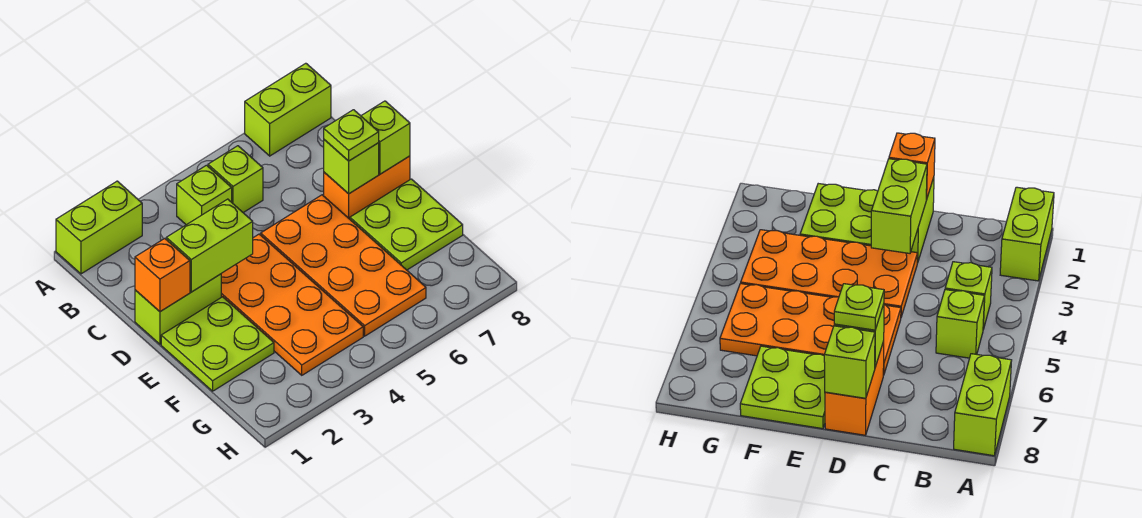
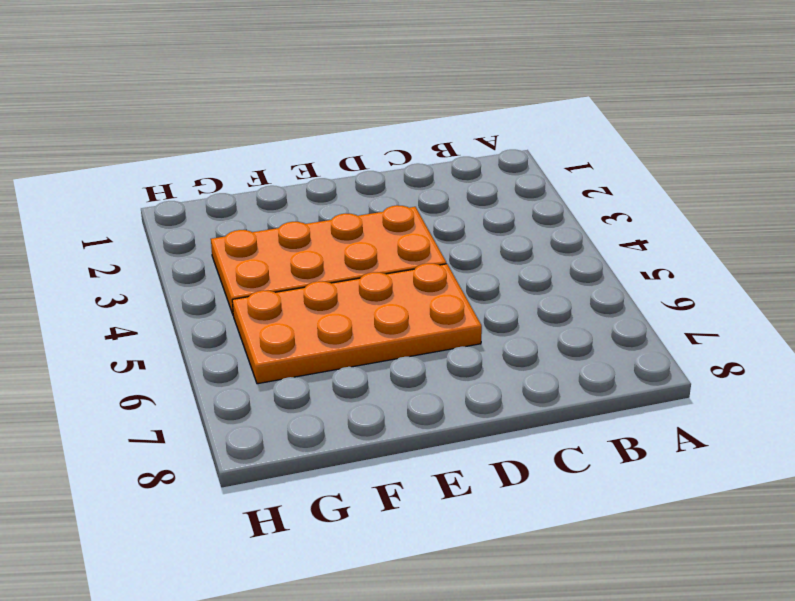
none -> lime brick A1:A2 level 1
none -> lime brick A7:A8 level 1
none -> lime brick B4 level 1

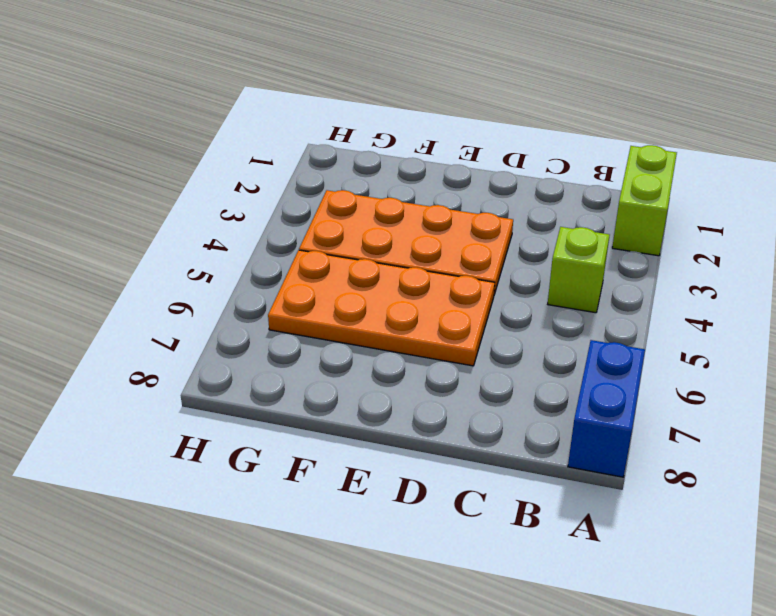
blue brick A7:A8 level 1 -> lime brick A7:A8 level 1
none -> lime brick B5 level 1
none -> lime brick D1:D2 level 1
none -> orange brick D7:D8 level 1

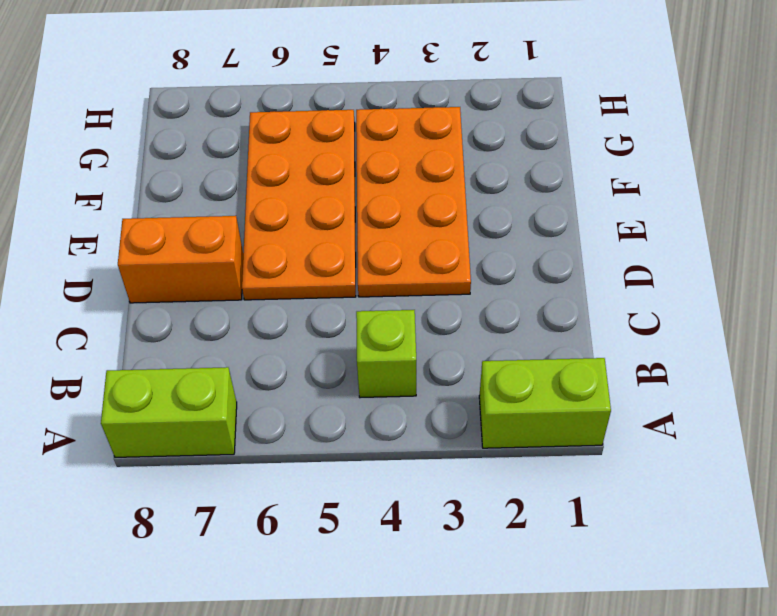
none -> lime brick B5 level 1
none -> lime brick D1:D2 level 1
none -> lime plate E1:F2 level 1

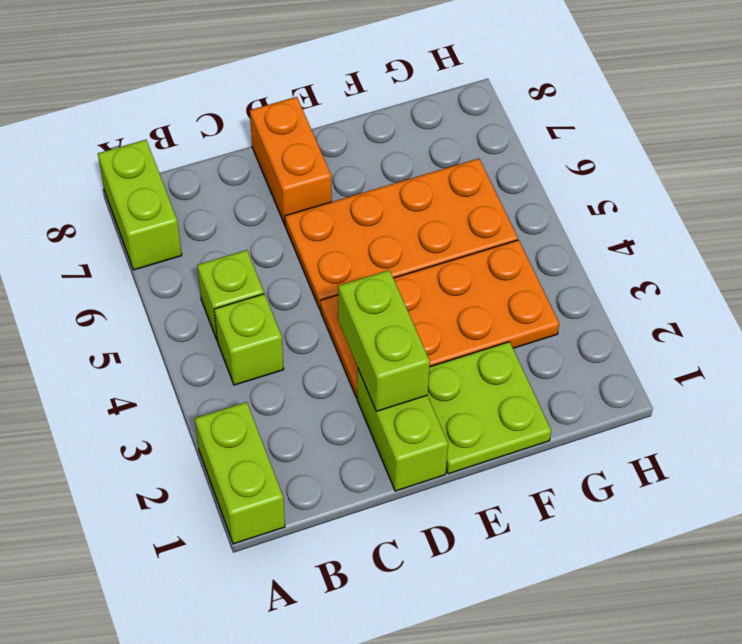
none -> lime plate E7:F8 level 1
none -> orange brick D1 level 2
none -> lime brick D7 level 2

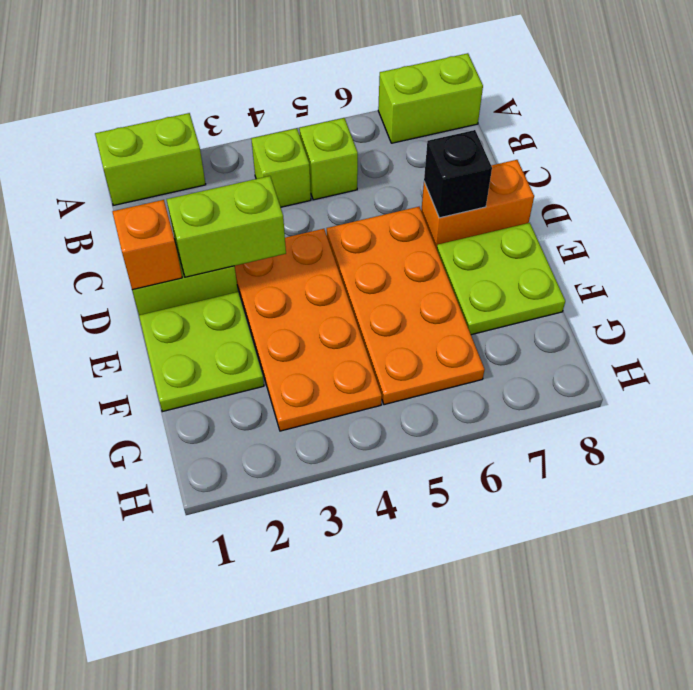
black brick D7 level 2 -> lime brick D7 level 2
none -> lime brick D8 level 2
none -> lime plate D7 level 3

